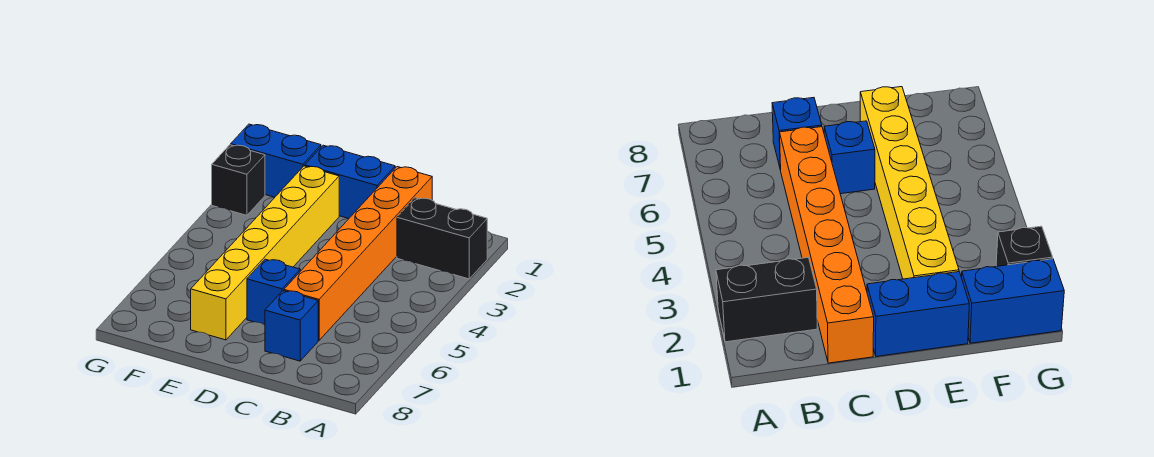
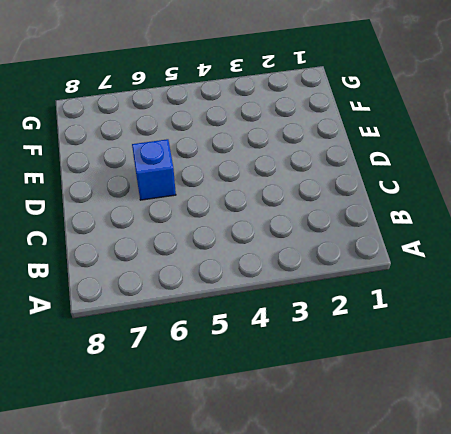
none -> black brick A2:B2 level 1
none -> orange brick C1:C6 level 1

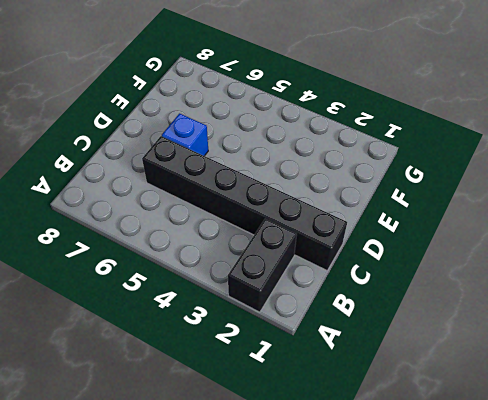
black brick C1:C6 level 1 -> orange brick C1:C6 level 1
none -> blue brick C7 level 1
none -> blue brick D1:E1 level 1

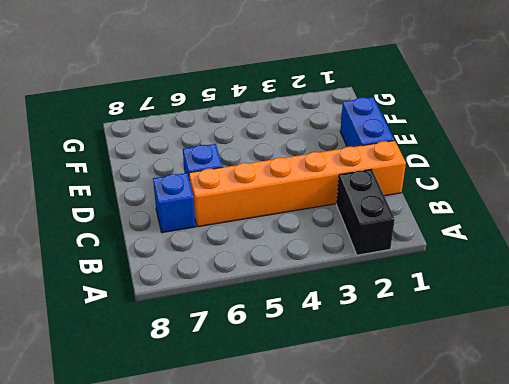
none -> yellow brick E2:E7 level 1
none -> blue brick F1:G1 level 1

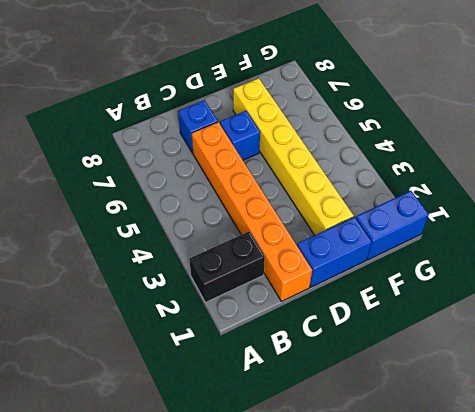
none -> black brick G2 level 1

